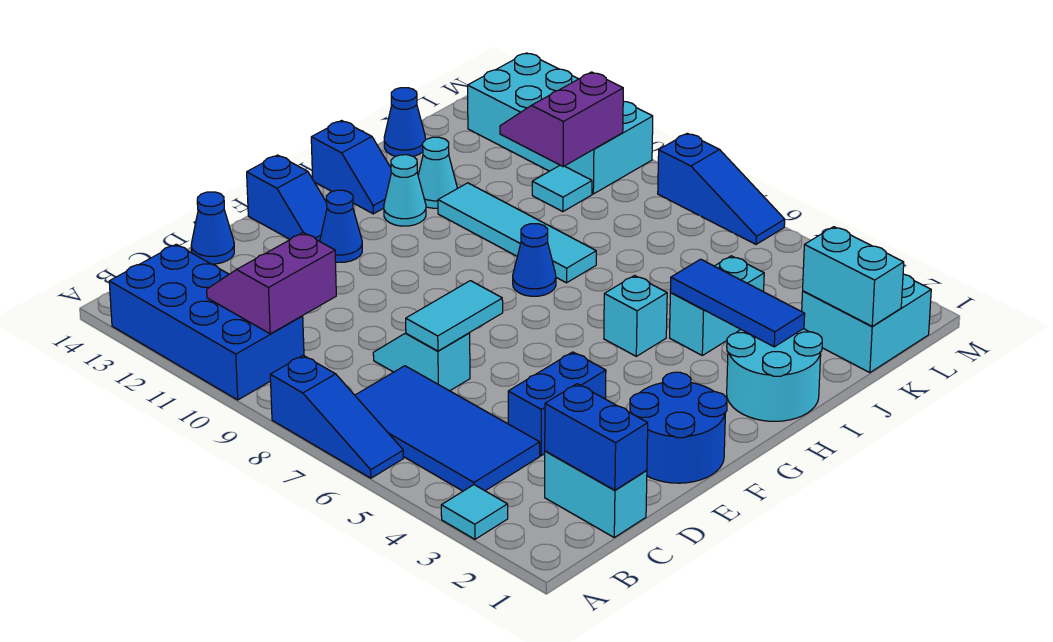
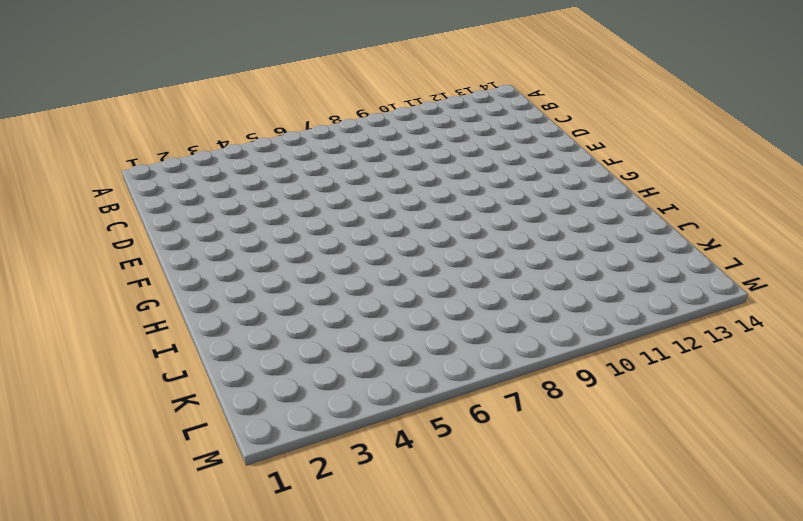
none -> cyan tile A3 level 1
none -> blue slope A6:A8 level 1 top 8
none -> blue brick A10:B13 level 1
none -> blue tile B4:C7 level 1

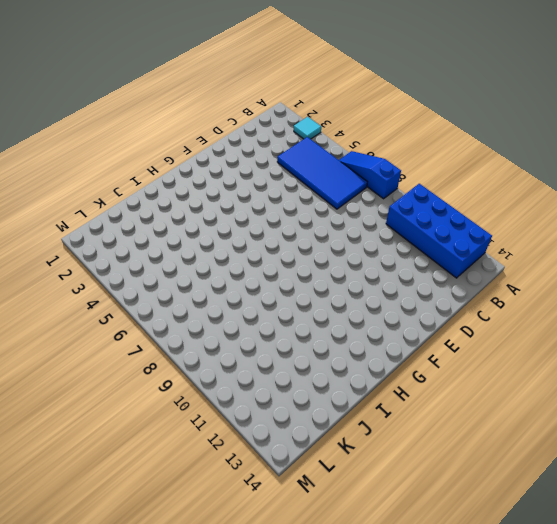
none -> cyan brick C1:C2 level 1
none -> blue brick D4:E4 level 1
none -> cyan slope D7:D8 level 1 top 7
none -> blue cone D14 level 1

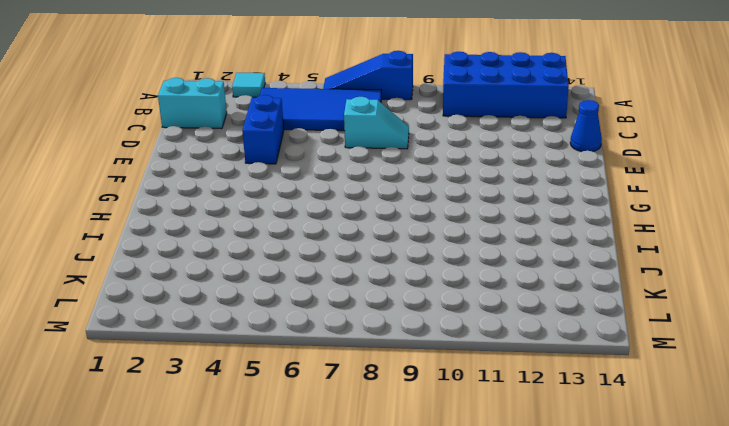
none -> blue round brick E1:F2 level 1
none -> blue cone F12 level 1
none -> blue slope F13:F14 level 1 top 14
none -> cyan round brick H1:I2 level 1

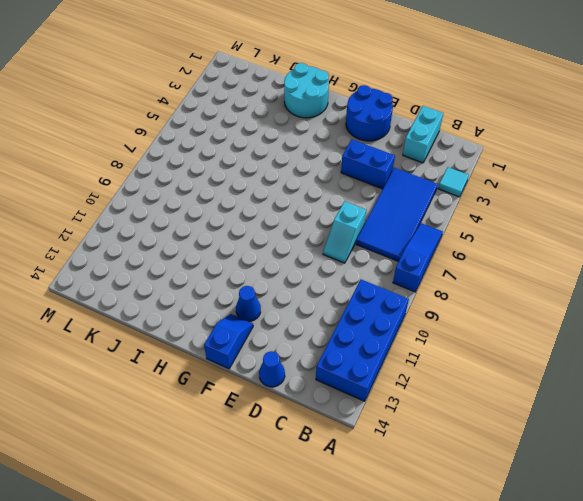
none -> cyan brick H5 level 1
none -> blue cone H8 level 1
none -> cyan cone H12 level 1
none -> blue slope H13:H14 level 1 top 14

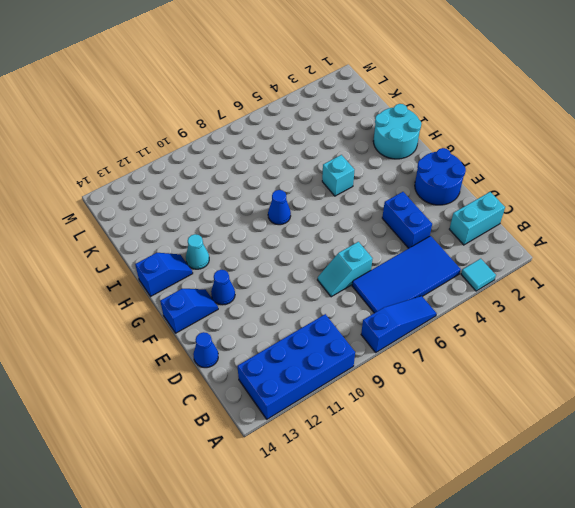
none -> cyan brick I4:J4 level 1
none -> cyan tile I8:I11 level 1
none -> cyan cone I12 level 1
none -> blue cone J14 level 1

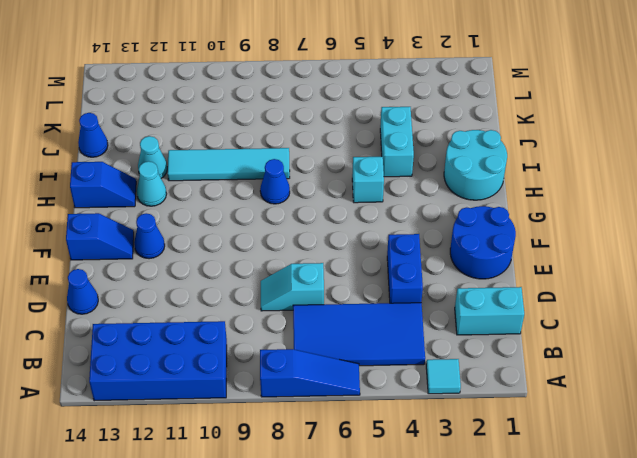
none -> cyan brick K1:L2 level 1
none -> cyan tile K10 level 1
none -> cyan brick L10:M13 level 1
none -> blue slope M6:M8 level 1 top 8

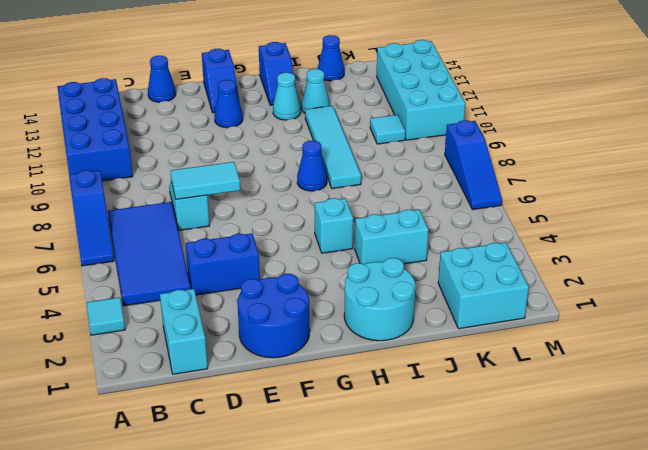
none -> purple slope B10:C11 level 2 top 10
none -> blue brick C1:C2 level 2
none -> blue tile I2:I4 level 2
none -> cyan brick K1:K2 level 2

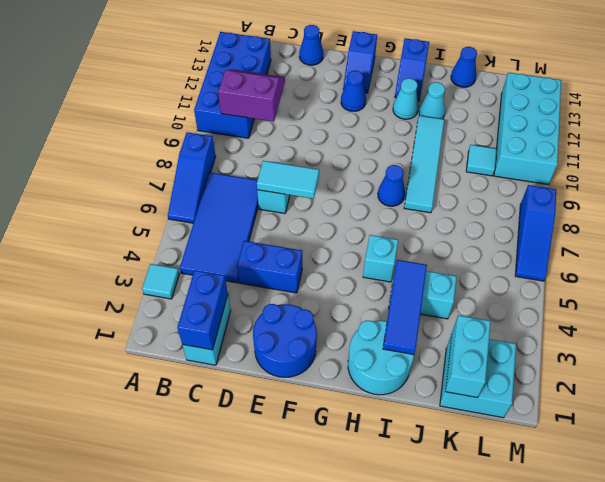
none -> purple slope K10:L11 level 2 top 10

